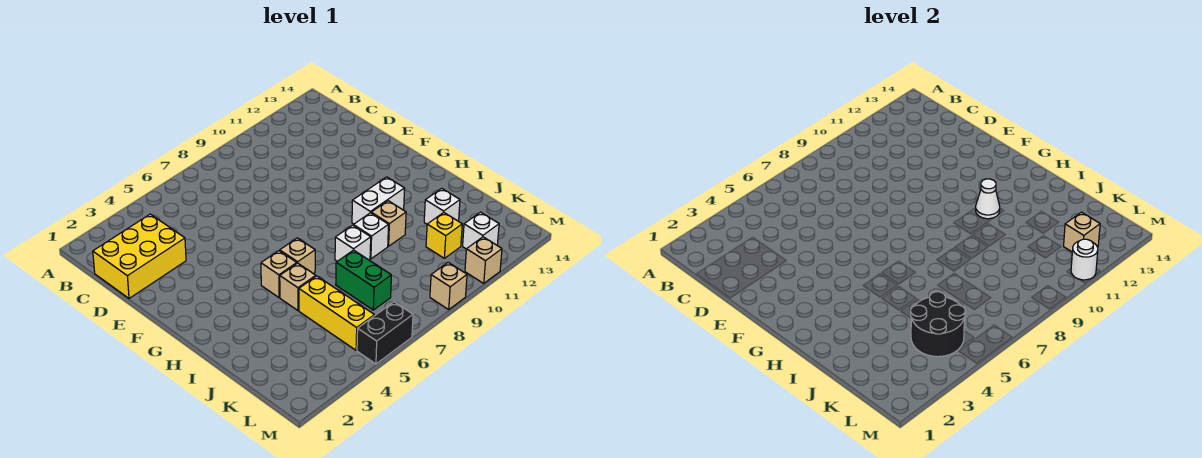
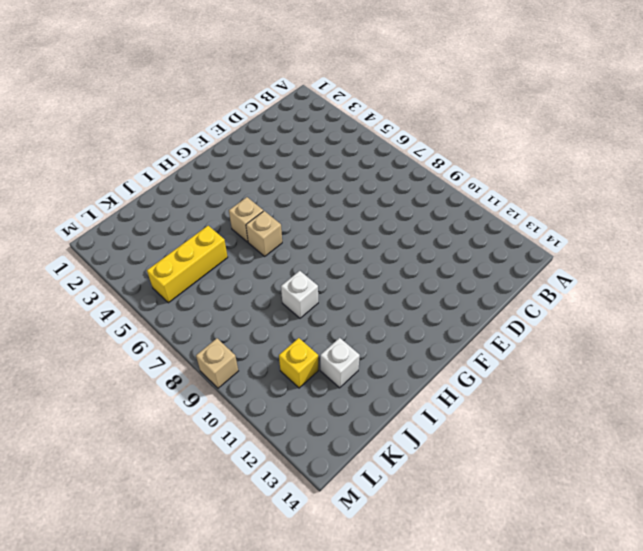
none -> yellow brick C1:D3 level 1
none -> white brick H10:H11 level 1
none -> tan brick I5 level 1

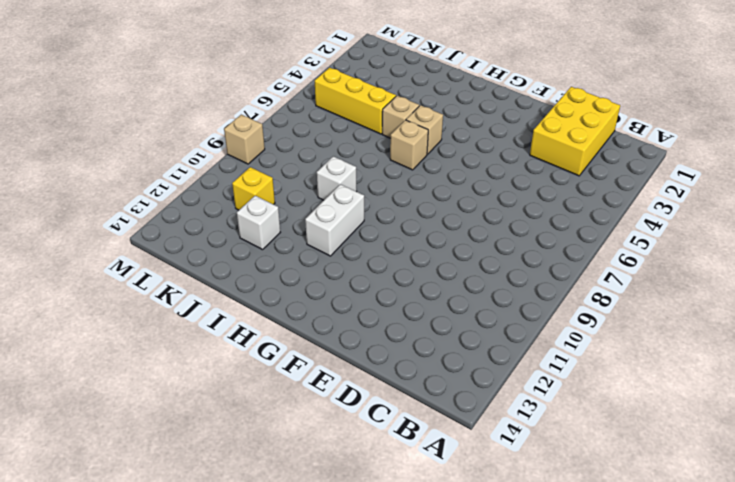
none -> white brick I8 level 1
none -> tan brick I10 level 1
none -> green brick J7:K7 level 1

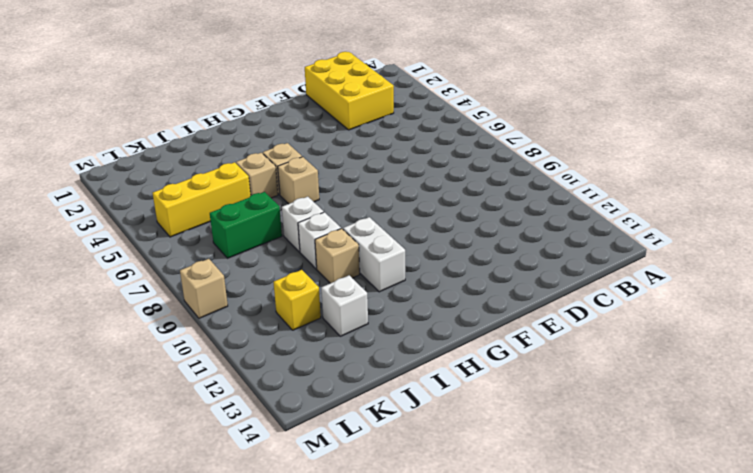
none -> white brick L12 level 1
none -> black brick M5:M6 level 1
none -> tan brick M11 level 1

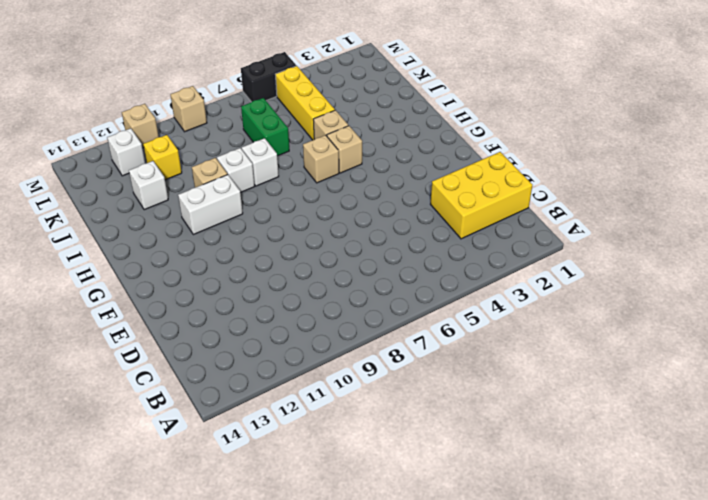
none -> white cone H11 level 2
none -> black round brick K4:L5 level 2
none -> tan brick L12 level 2

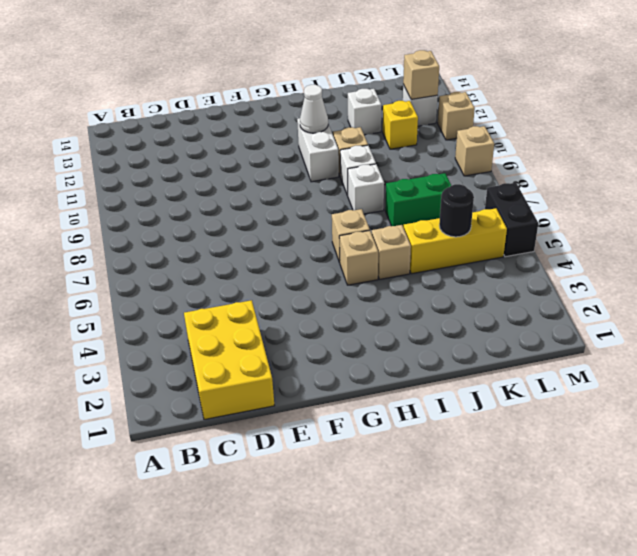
black round brick K5 level 2 -> black round brick K4:L5 level 2
none -> white round brick M11 level 2

